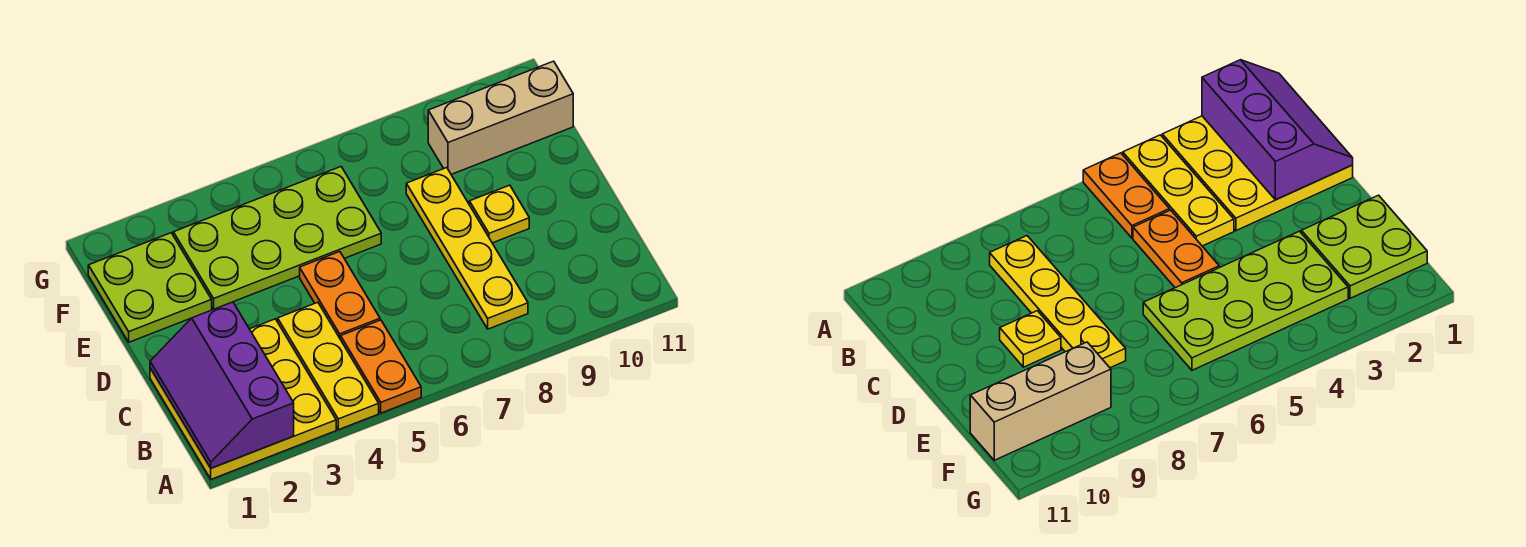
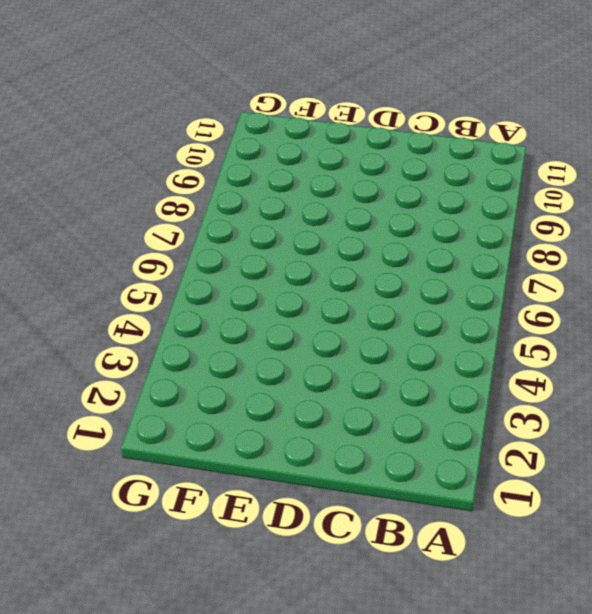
none -> yellow plate A1:C3 level 1
none -> yellow plate A4:C4 level 1

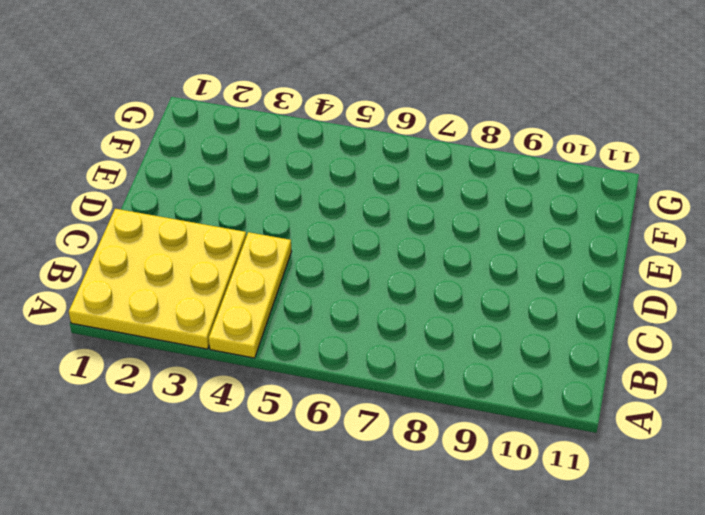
none -> orange plate A5:B5 level 1
none -> yellow plate B8:E8 level 1

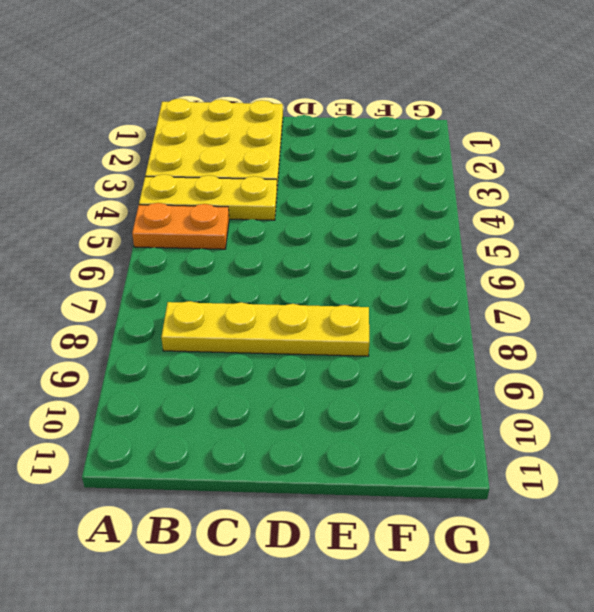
none -> orange plate C5:D5 level 1
none -> yellow plate D9 level 1

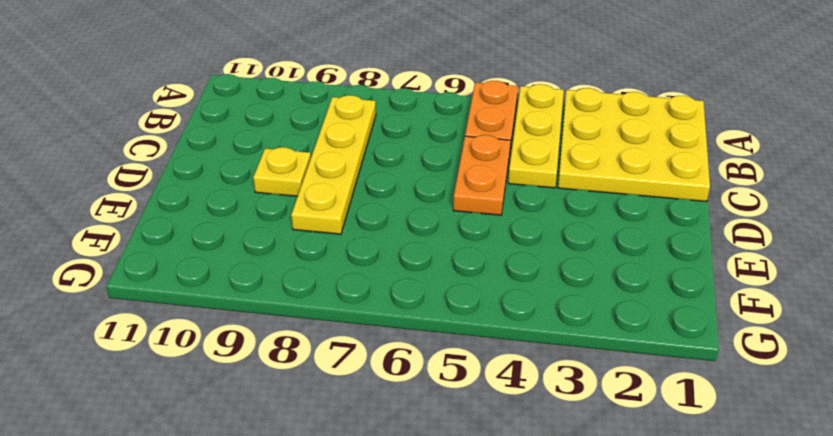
none -> lime plate E1:F2 level 1
none -> lime plate E3:F6 level 1

